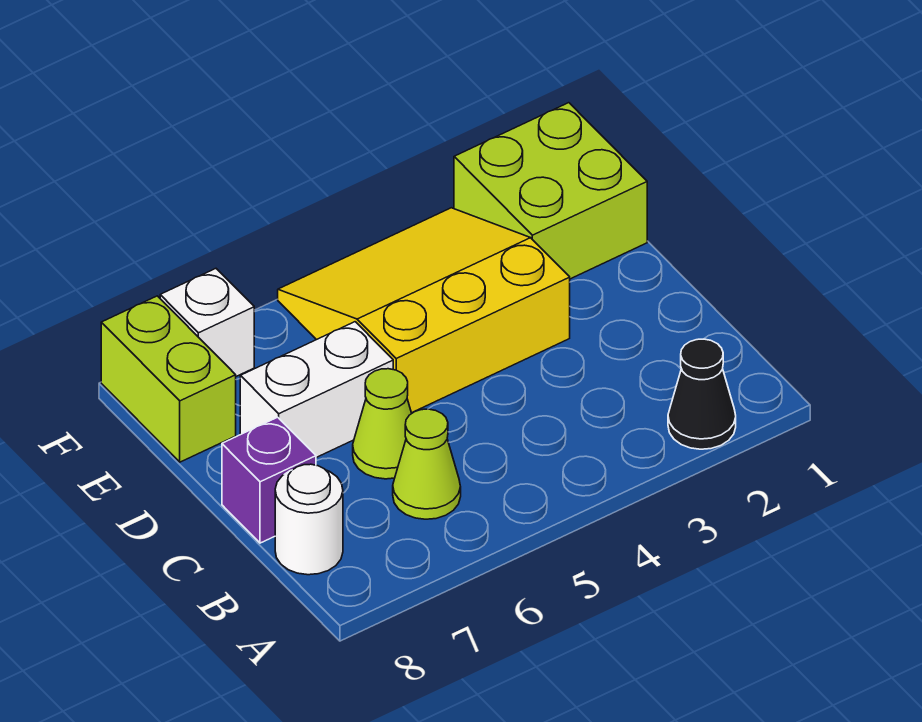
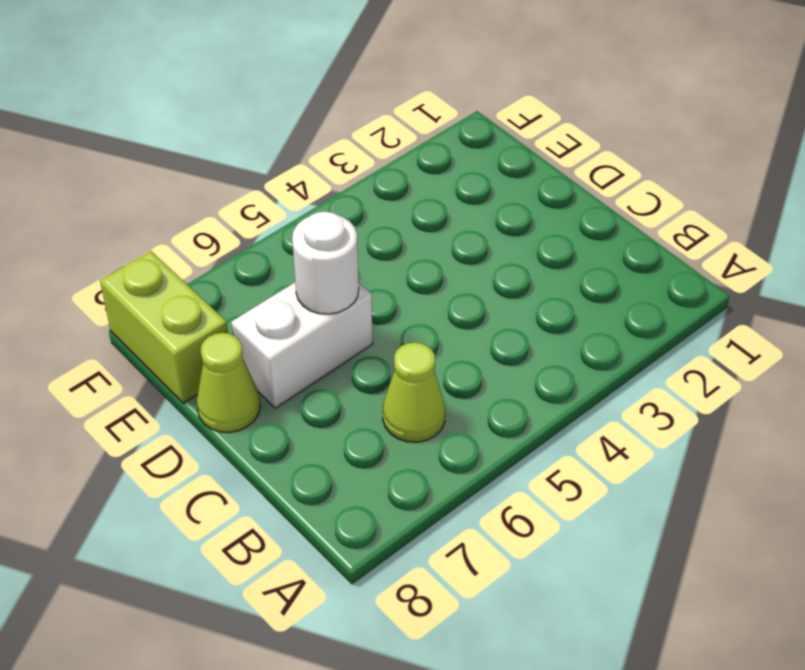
white round brick D6 level 2 -> white round brick B8 level 1
lime cone D8 level 1 -> lime cone C6 level 1
none -> black cone A2 level 1
none -> purple brick C8 level 1

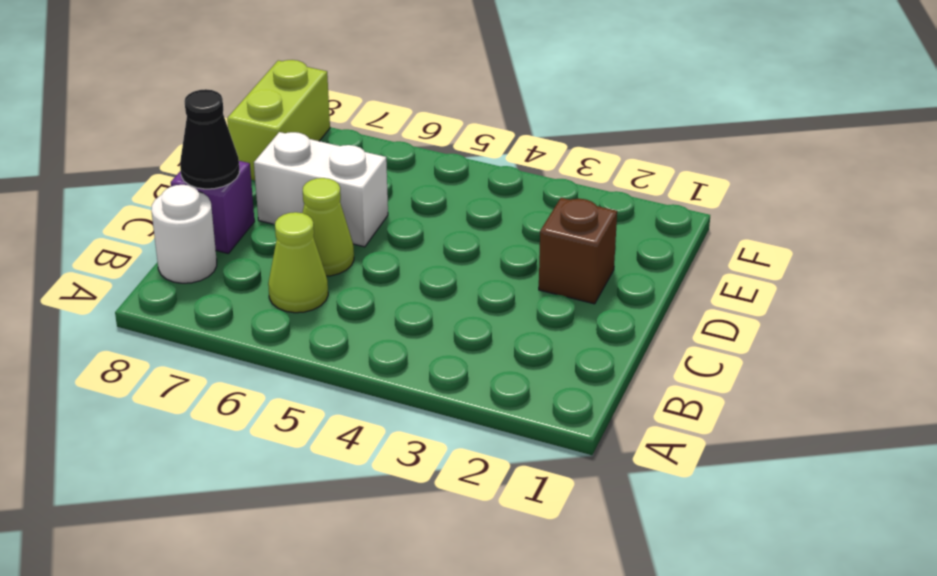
black cone C8 level 2 -> black cone A2 level 1
brown brick D2 level 1 -> none
none -> yellow slope D3:F5 level 1 top D
none -> lime brick E1:F2 level 1

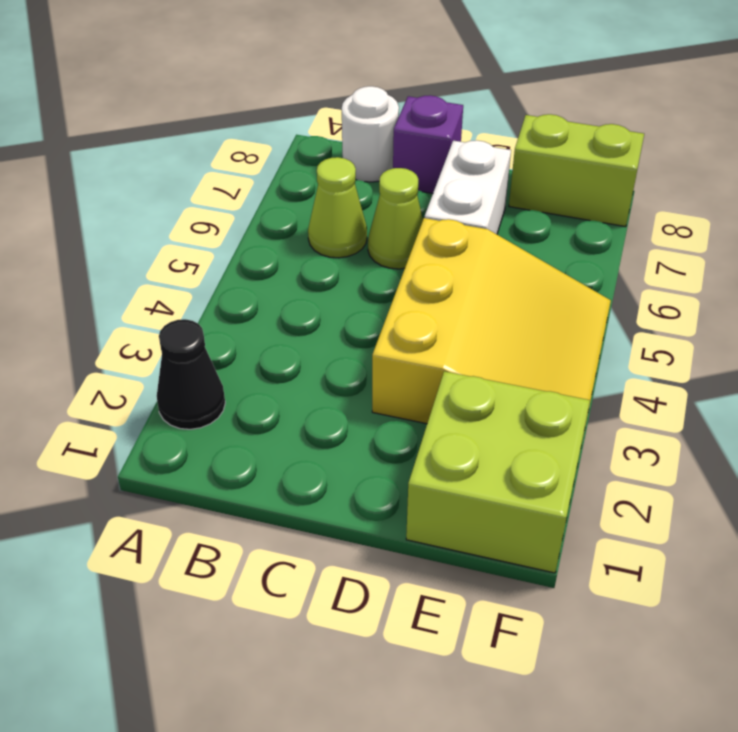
none -> white brick F7 level 1

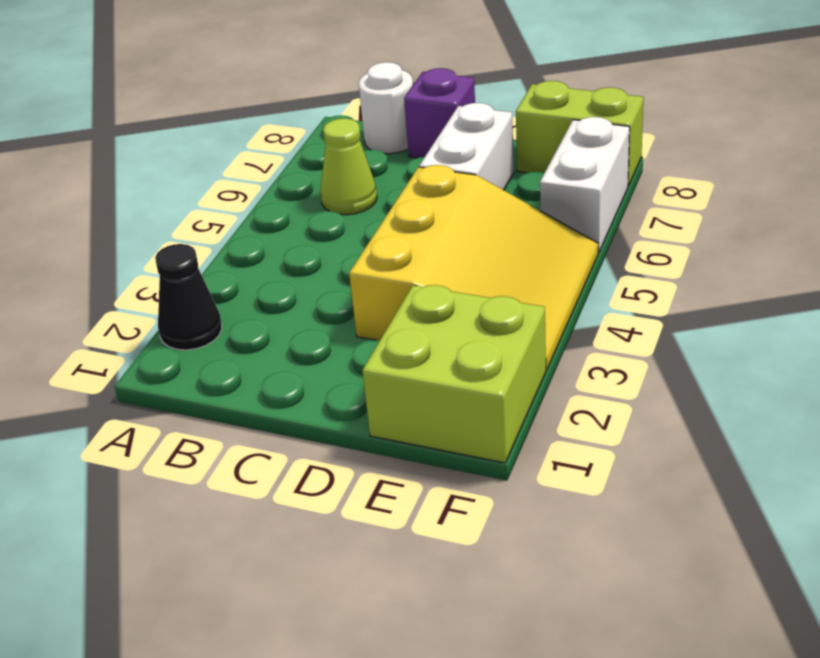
white brick F6:F7 level 1 -> white brick F7 level 1
none -> lime cone C6 level 1

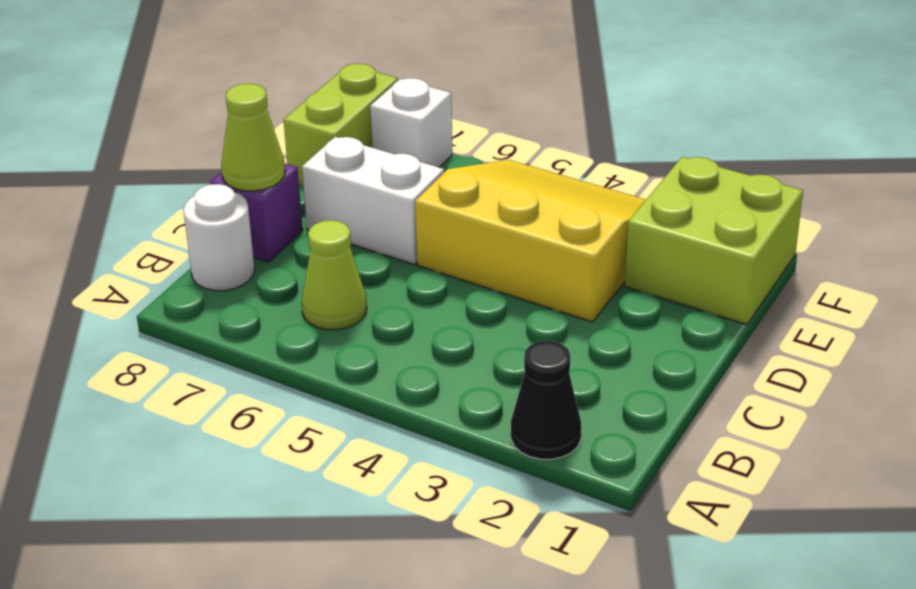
lime cone C8 level 2 -> lime cone C6 level 1

